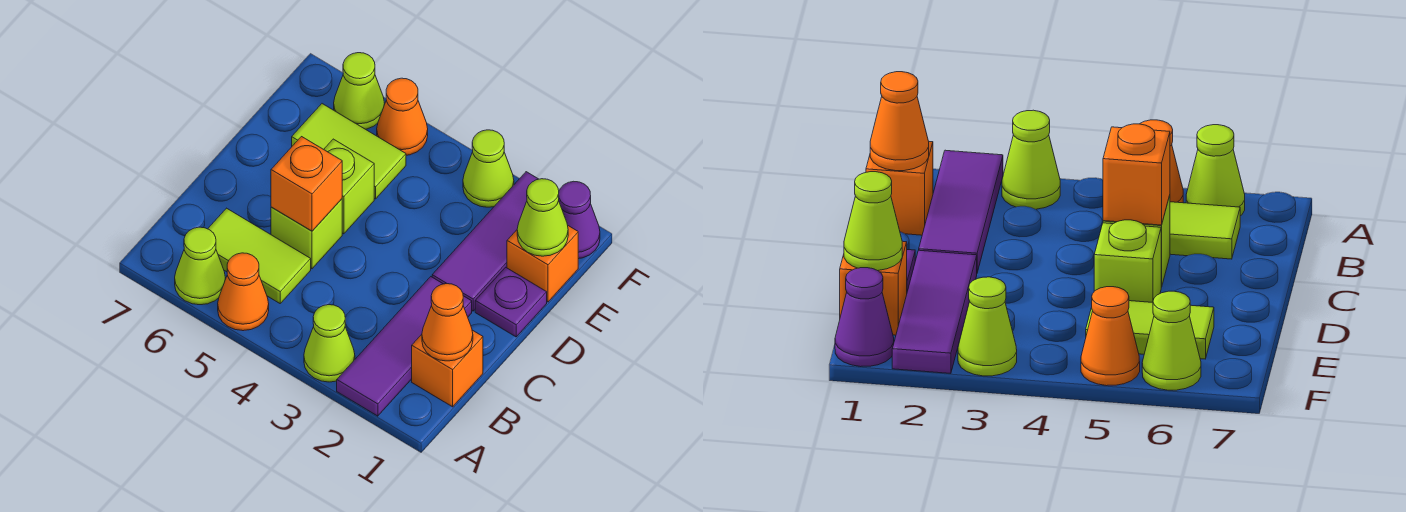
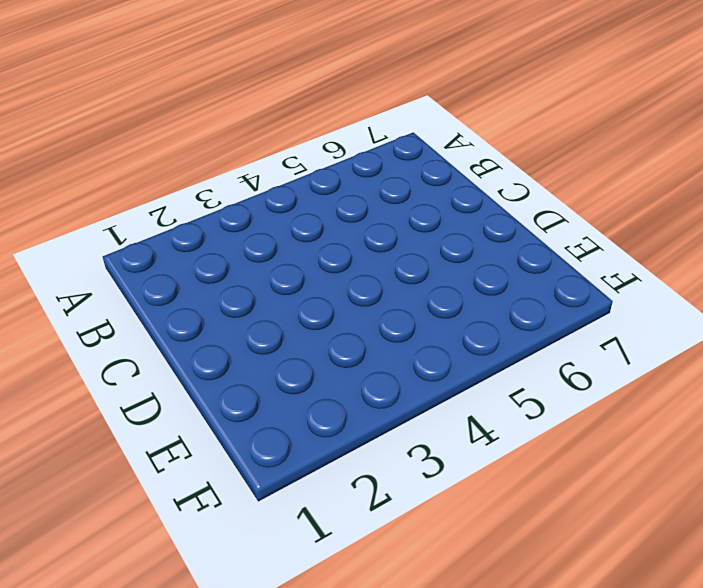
none -> purple tile A2:C2 level 1
none -> lime cone A3 level 1
none -> orange cone A5 level 1

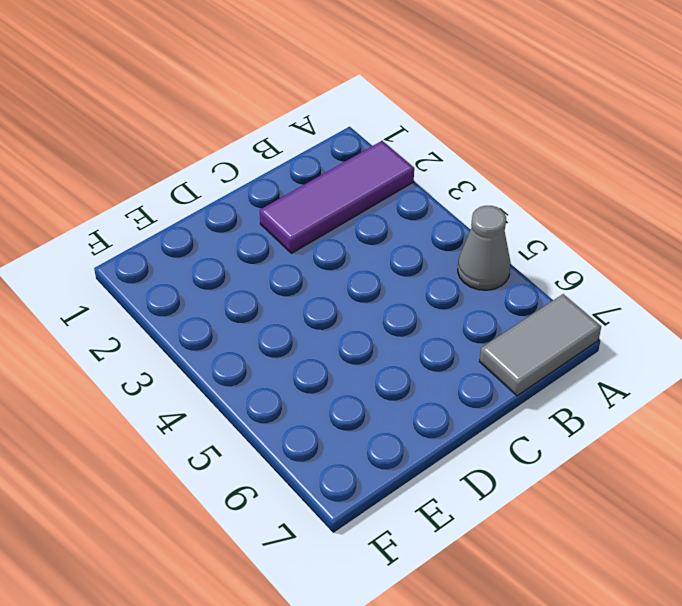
grey cone A5 level 1 -> orange cone A5 level 1
grey tile A7:B7 level 1 -> none
none -> lime cone A3 level 1
none -> lime cone A6 level 1
none -> orange brick B1 level 1

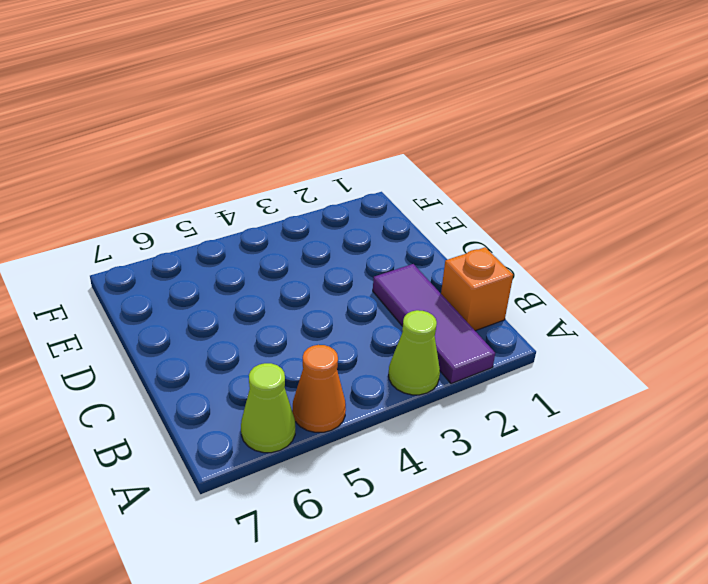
none -> lime tile B5:B6 level 1
none -> lime brick C5 level 1
none -> purple plate D1 level 1

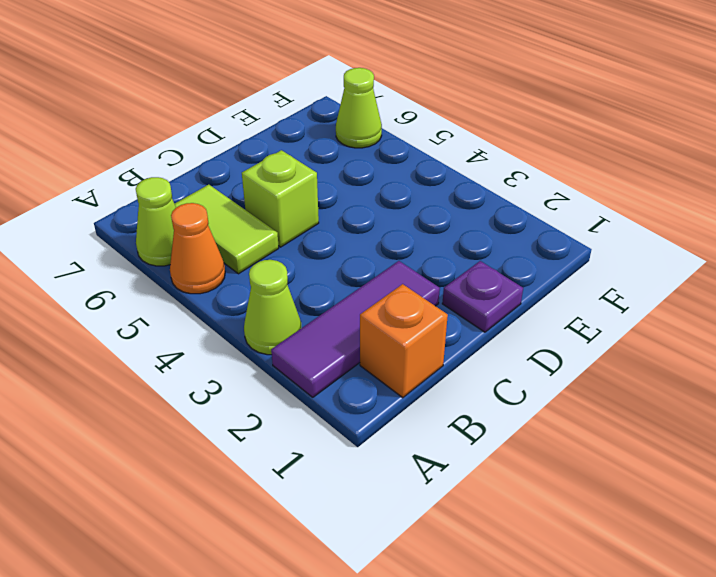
none -> purple tile D2:F2 level 1
none -> lime brick D5 level 1
none -> orange brick E1 level 1

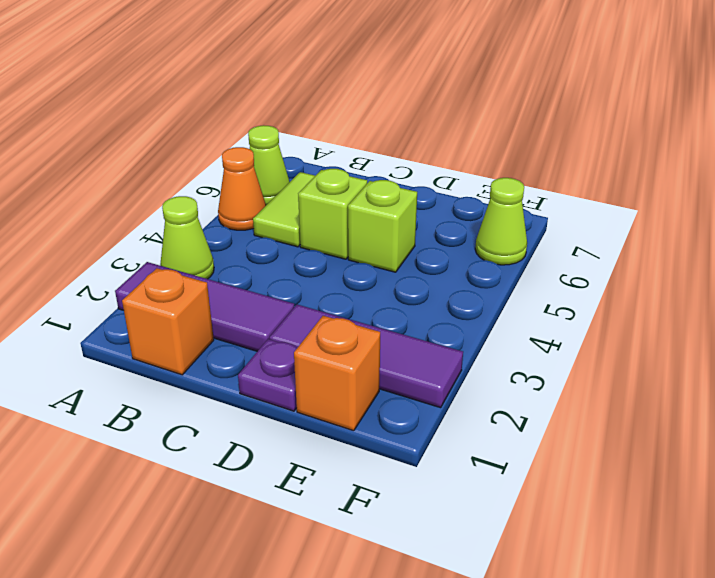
none -> lime tile E5:E6 level 1
none -> purple cone F1 level 1
none -> lime cone F3 level 1

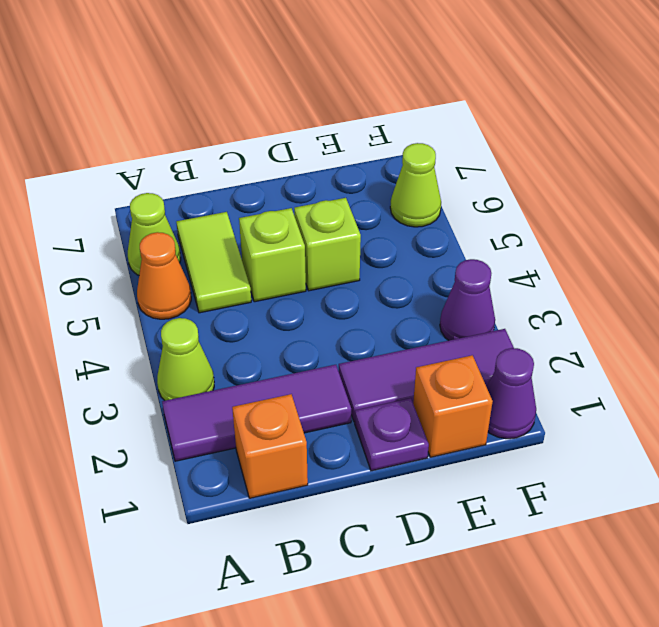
purple cone F3 level 1 -> lime cone F3 level 1
none -> lime tile E5:E6 level 1
none -> orange cone F5 level 1
none -> orange cone B1 level 2

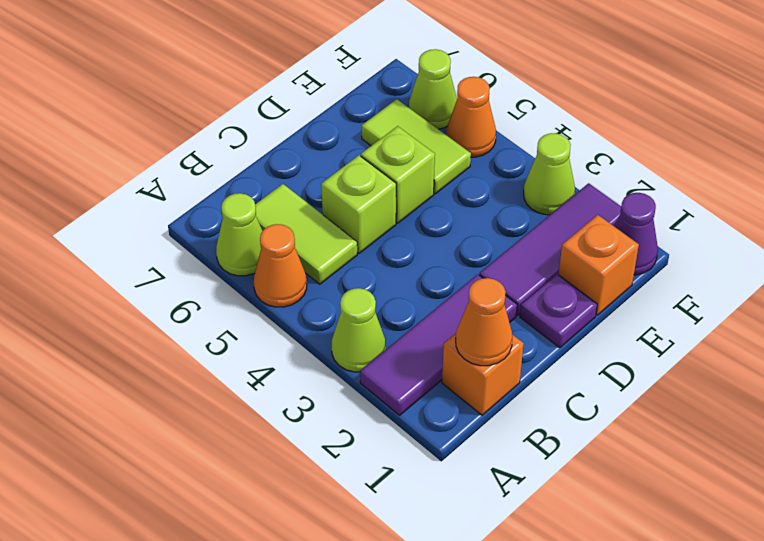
none -> orange brick C5 level 2
none -> lime cone E1 level 2

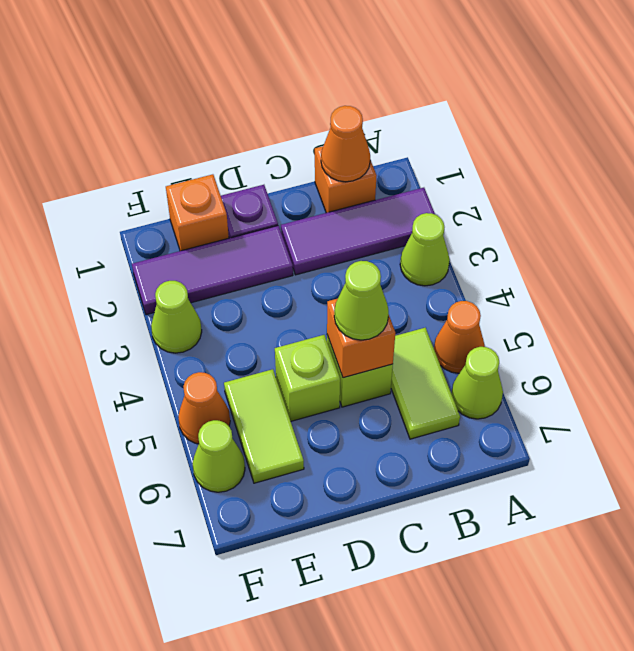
lime cone C5 level 3 -> lime cone E1 level 2
none -> purple cone F1 level 1

